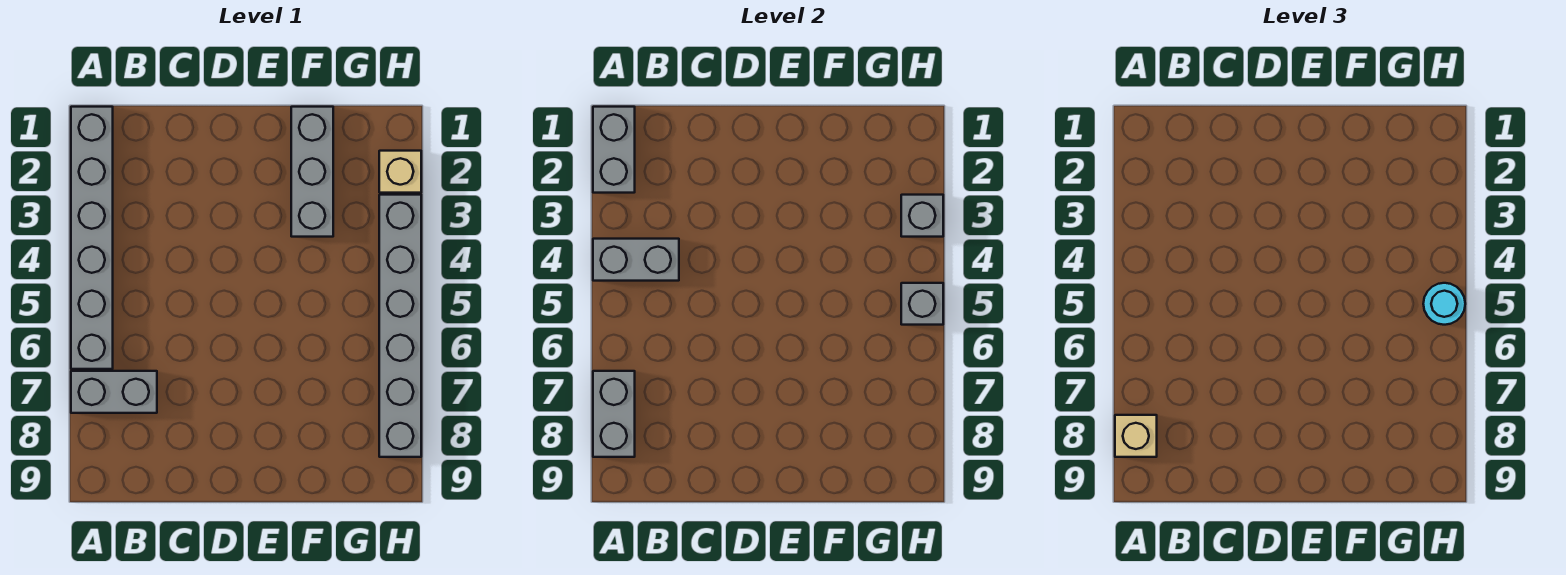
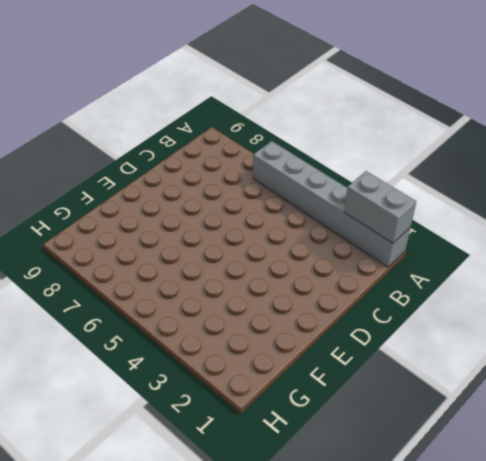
none -> grey brick A7:B7 level 1
none -> grey brick F1:F3 level 1
none -> tan brick H2 level 1

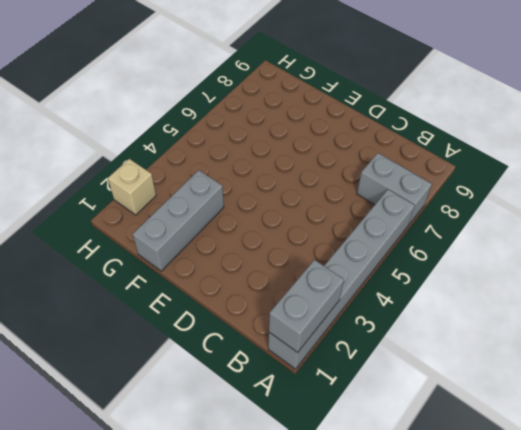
none -> grey brick H3:H8 level 1
none -> grey brick A4:B4 level 2
none -> grey brick A7:A8 level 2

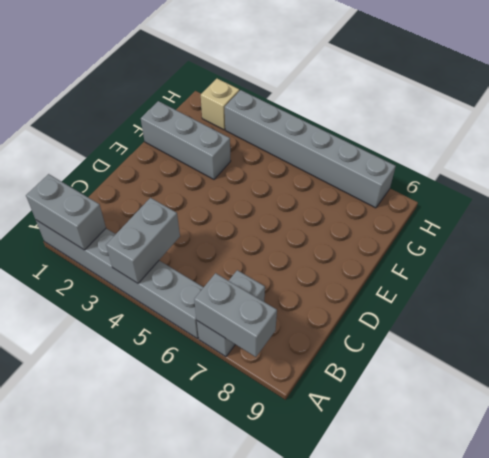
none -> grey brick H3 level 2
none -> grey brick H5 level 2
none -> tan brick A8 level 3

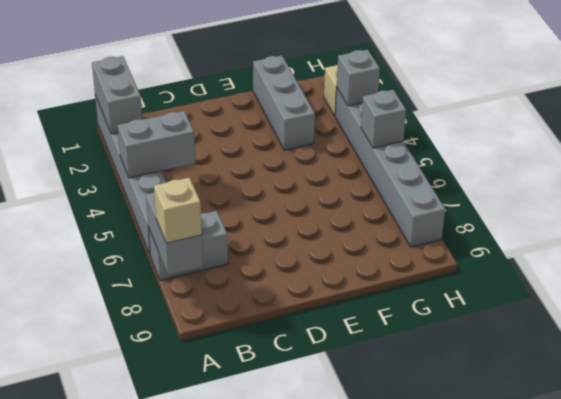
none -> cyan round brick H5 level 3

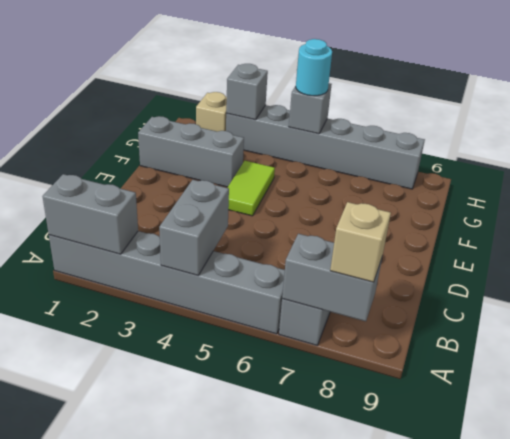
lime tile E4:F4 level 1 -> none

